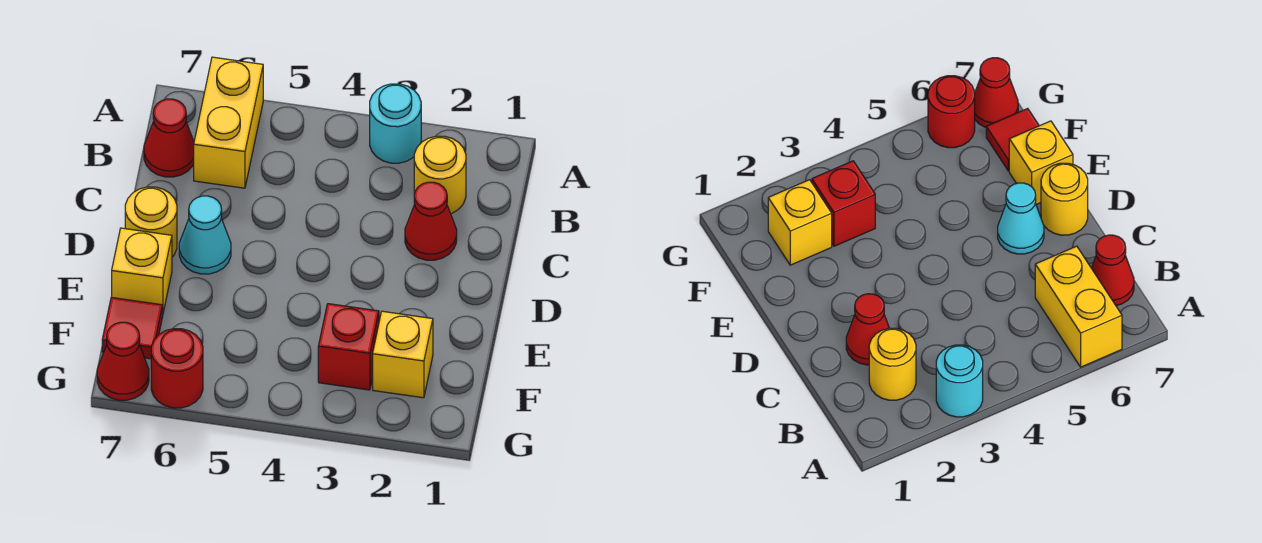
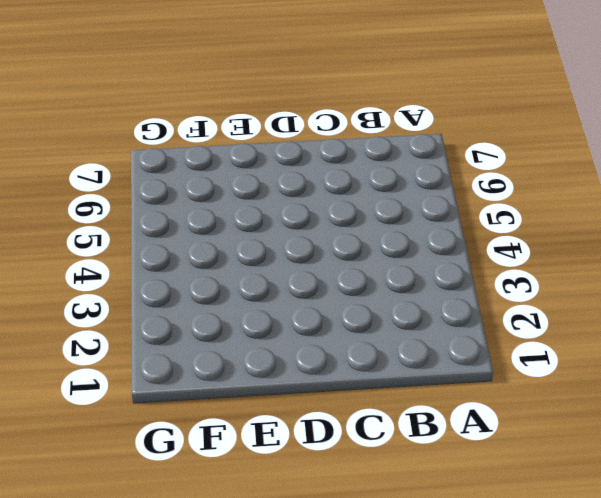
none -> cyan round brick A3 level 1
none -> yellow brick A6:B6 level 1
none -> yellow round brick B2 level 1

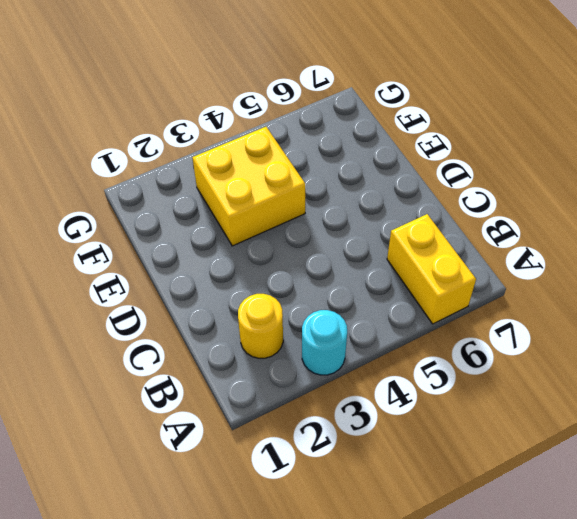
yellow brick E3:F4 level 1 -> red brick F3 level 1
none -> red cone B7 level 1
none -> red cone C2 level 1
none -> cyan cone D6 level 1

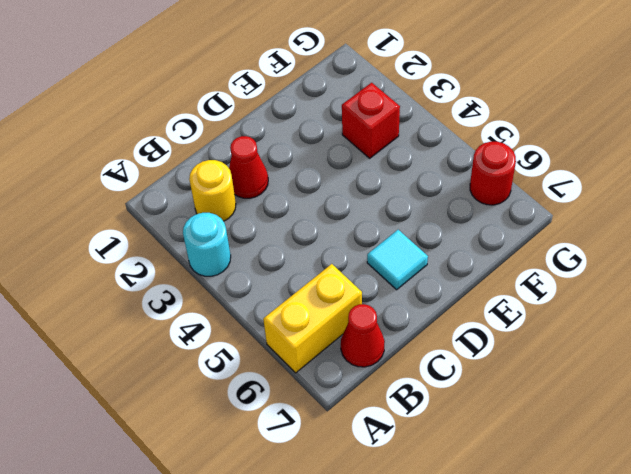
cyan tile D6 level 1 -> cyan cone D6 level 1
none -> yellow round brick D7 level 1
none -> yellow brick E7 level 1
none -> yellow brick F2 level 1

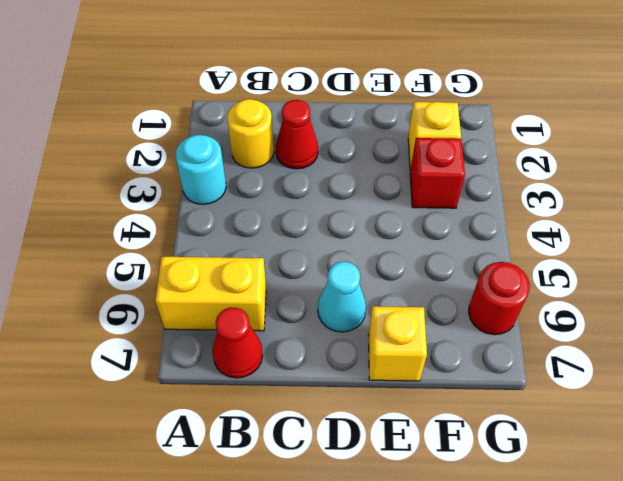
none -> yellow round brick D7 level 1
none -> red tile F7 level 1
none -> red cone G7 level 1

